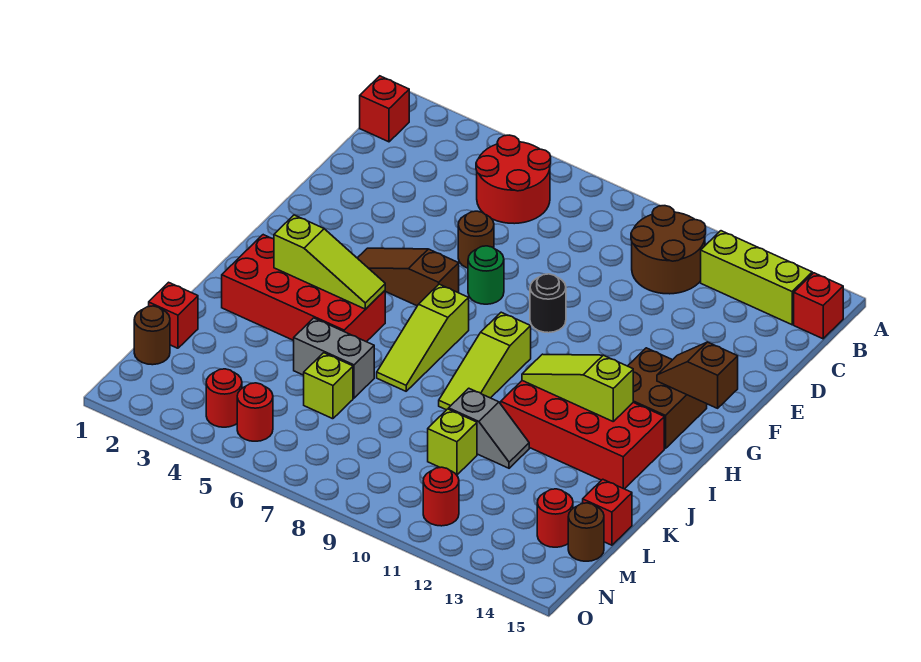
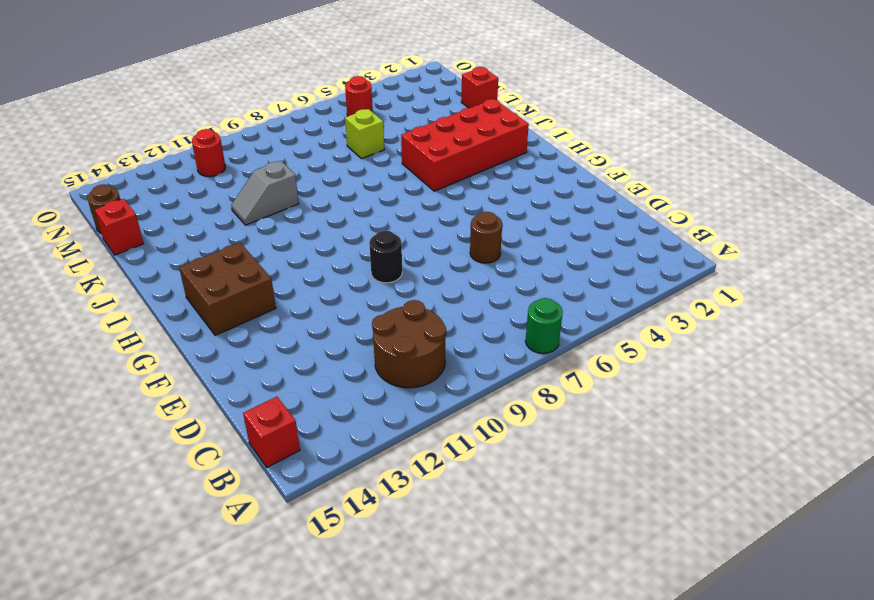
green round brick A7 level 1 -> green round brick F7 level 1
none -> red brick B1 level 1
none -> red round brick B5:C6 level 1
none -> lime brick B12:B14 level 1

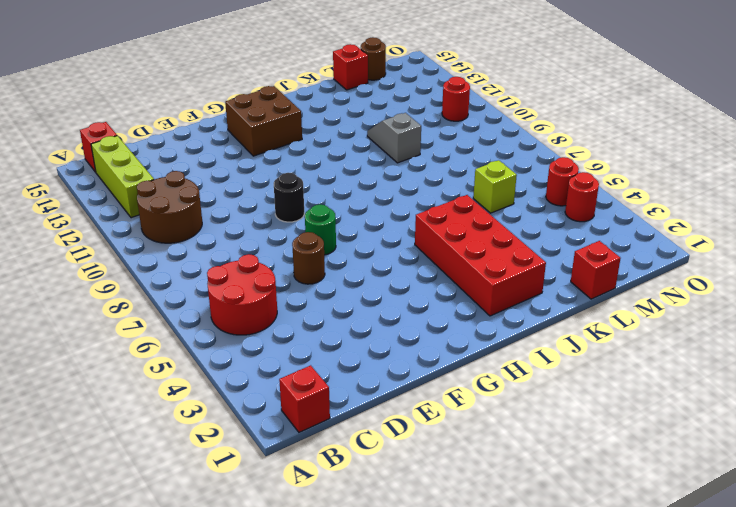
none -> brown slope G4:G6 level 1 top 6
none -> lime slope H7:J7 level 1 top H
none -> lime slope H9:J9 level 1 top H

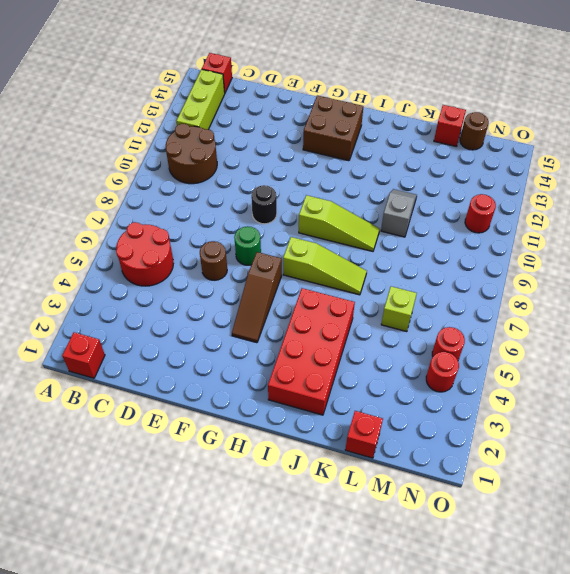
none -> red brick I11:J14 level 1
none -> grey brick K5:K6 level 1
none -> lime brick L10 level 1

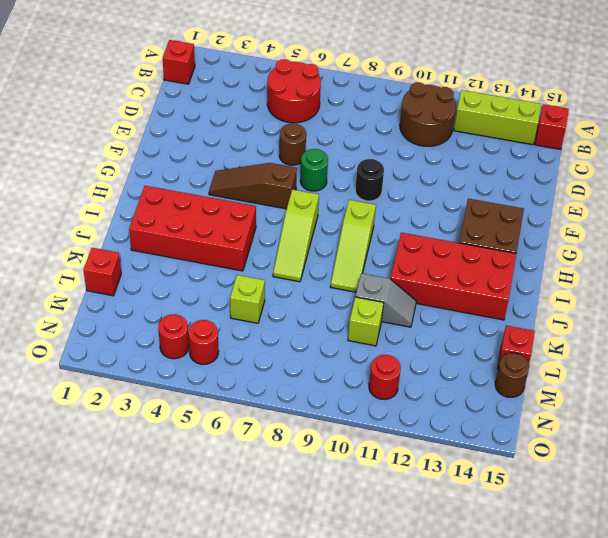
none -> grey brick K5:K6 level 1
none -> brown round brick M1 level 1
none -> red round brick M14 level 1

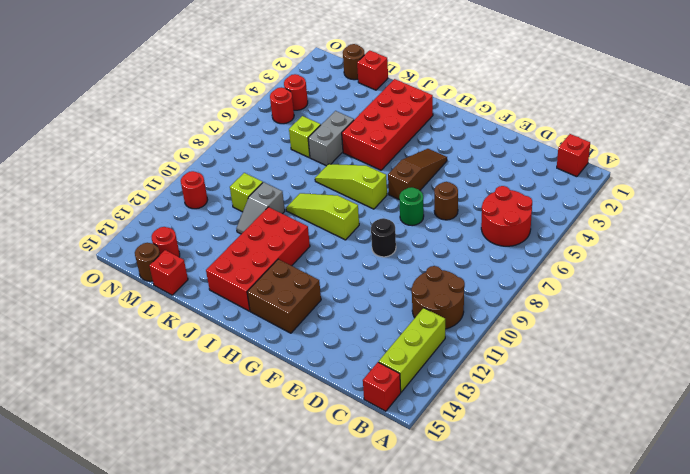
none -> brown slope G14:G15 level 2 top 15
none -> lime slope I3:I5 level 2 top 3
none -> lime slope I11:I13 level 2 top 13

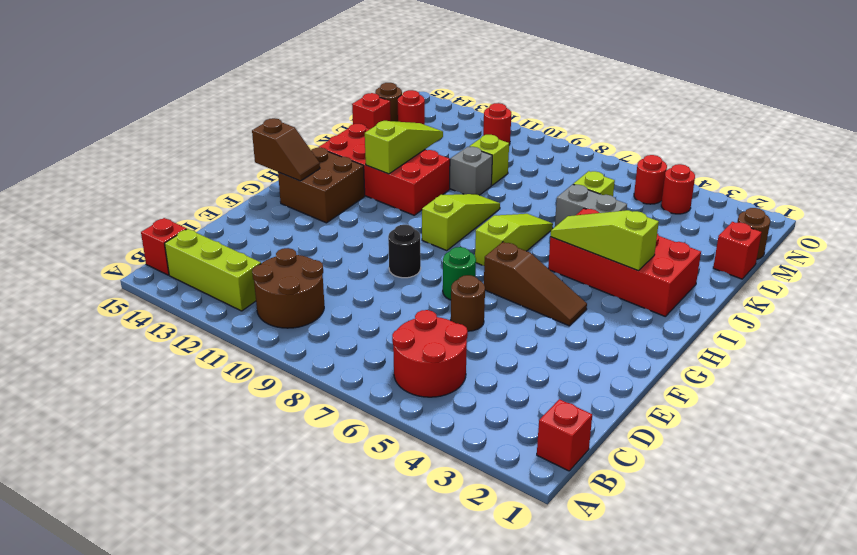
lime slope I12:K12 level 2 top I -> lime slope I11:I13 level 2 top 13

